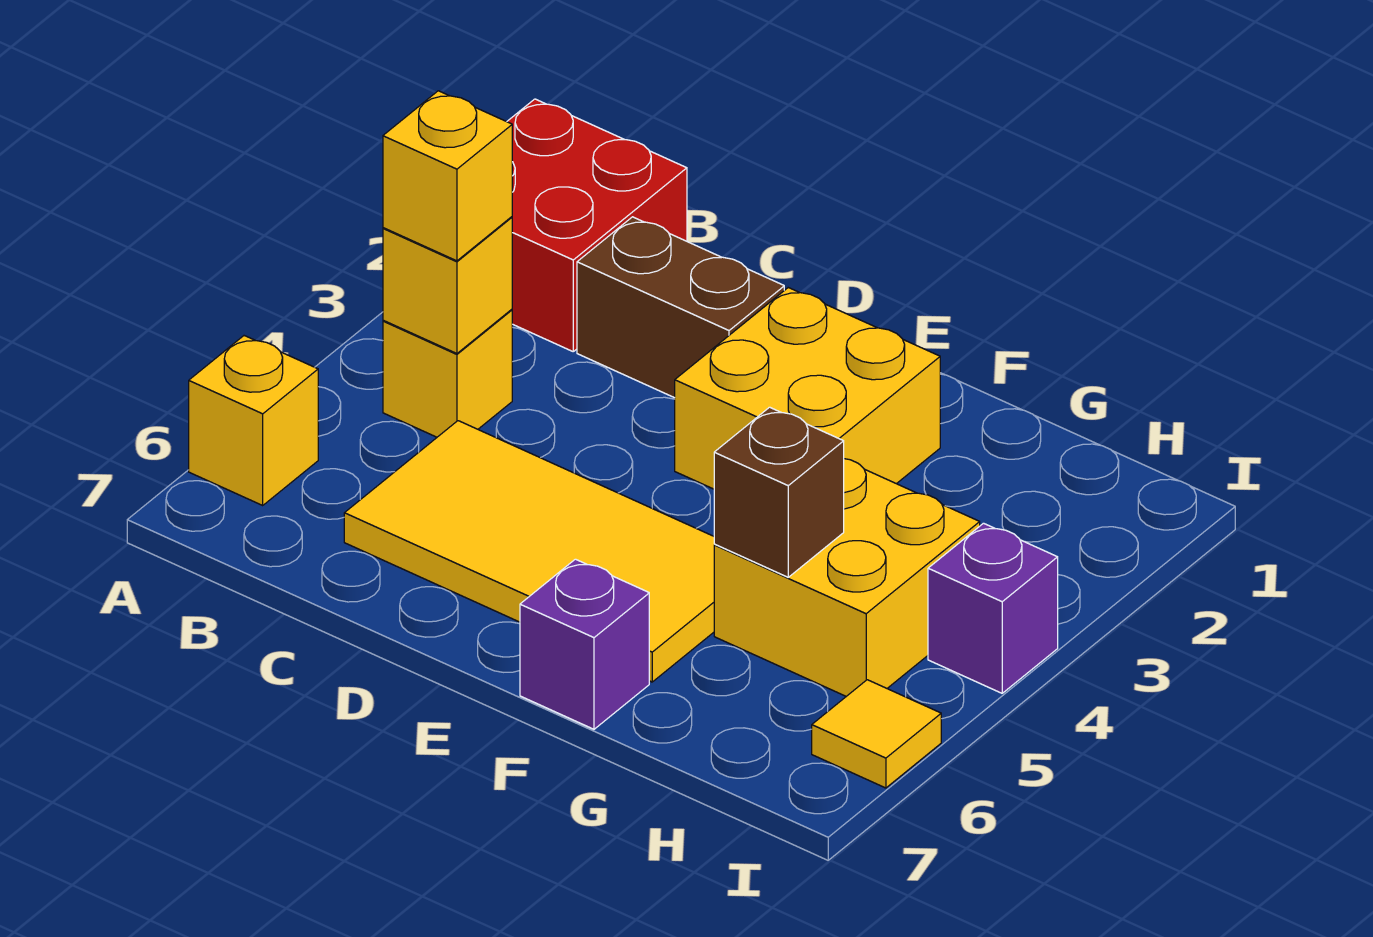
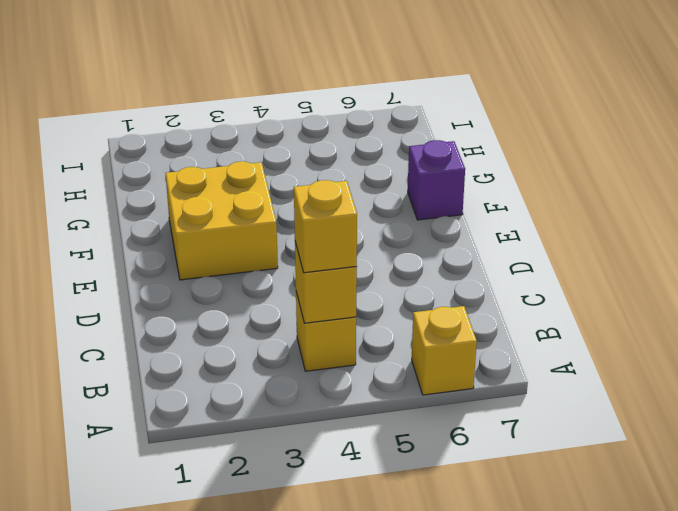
none -> red brick A1:B2 level 1
none -> brown brick C2:D2 level 1
none -> yellow tile C5:F6 level 1

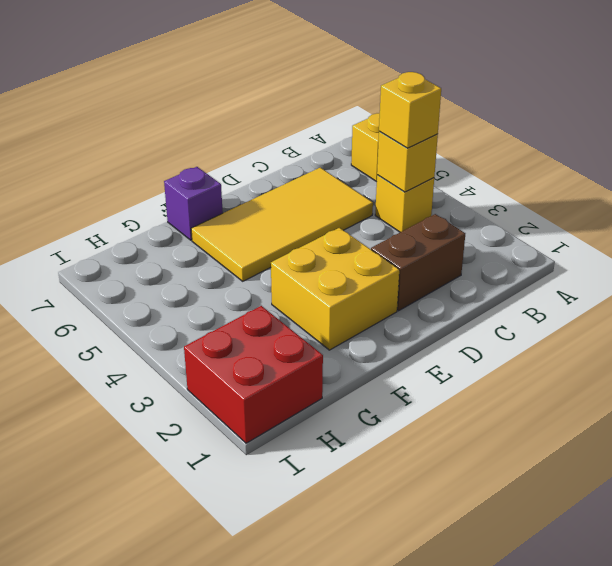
red brick H1:I2 level 1 -> red brick A1:B2 level 1
none -> yellow brick G4:H5 level 1
none -> purple brick I4 level 1
none -> yellow tile I6 level 1

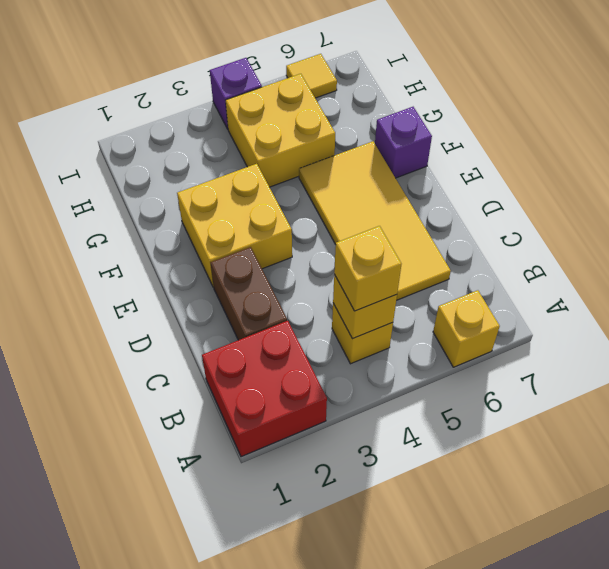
none -> brown brick G5 level 2

